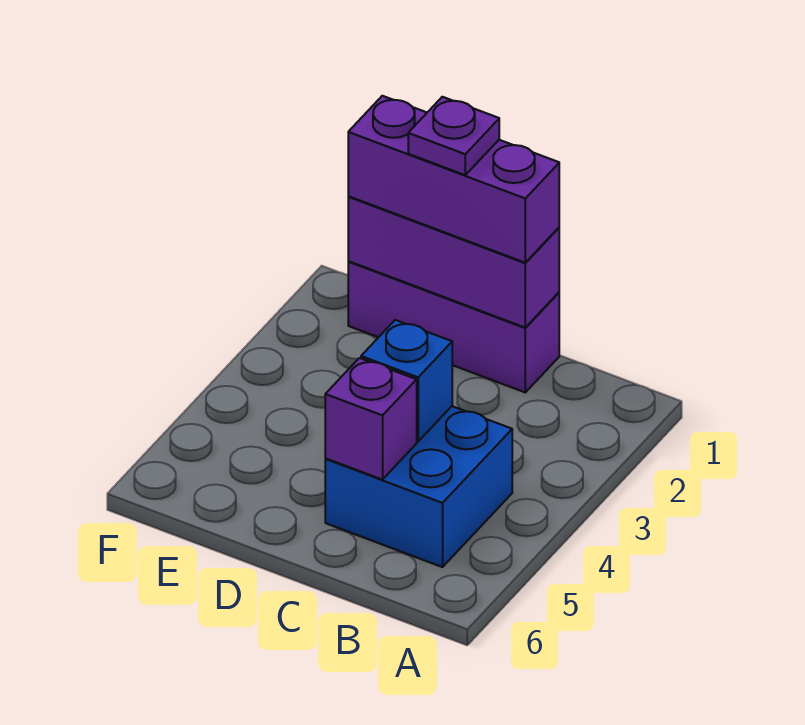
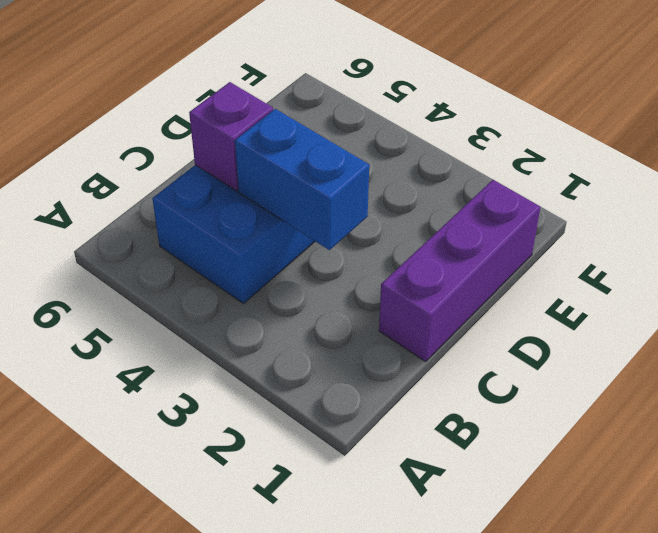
blue brick C3:C4 level 2 -> blue brick C4 level 2
none -> purple brick C1:E1 level 2
none -> purple brick C1:E1 level 3

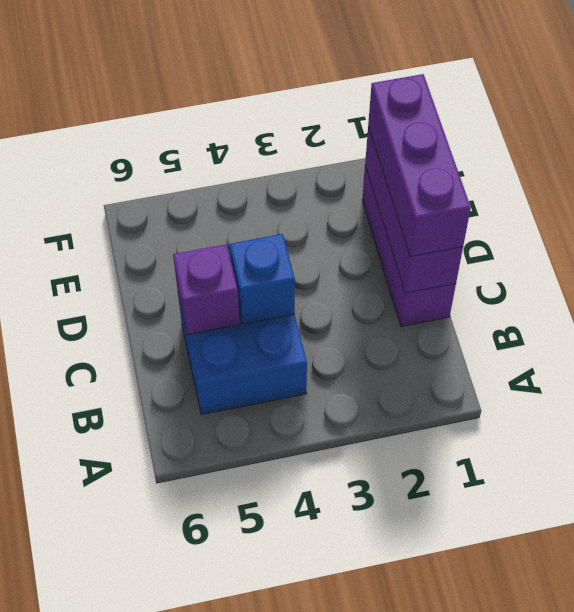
none -> purple plate D1 level 4

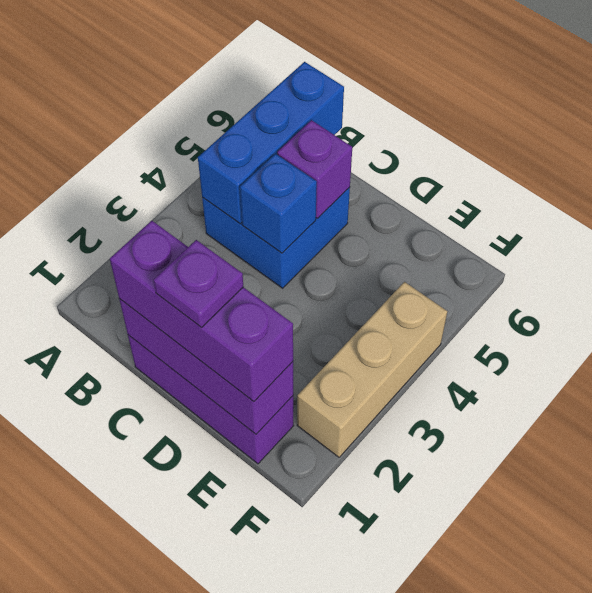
blue brick B4:B6 level 2 -> none
tan brick F2:F4 level 1 -> none

